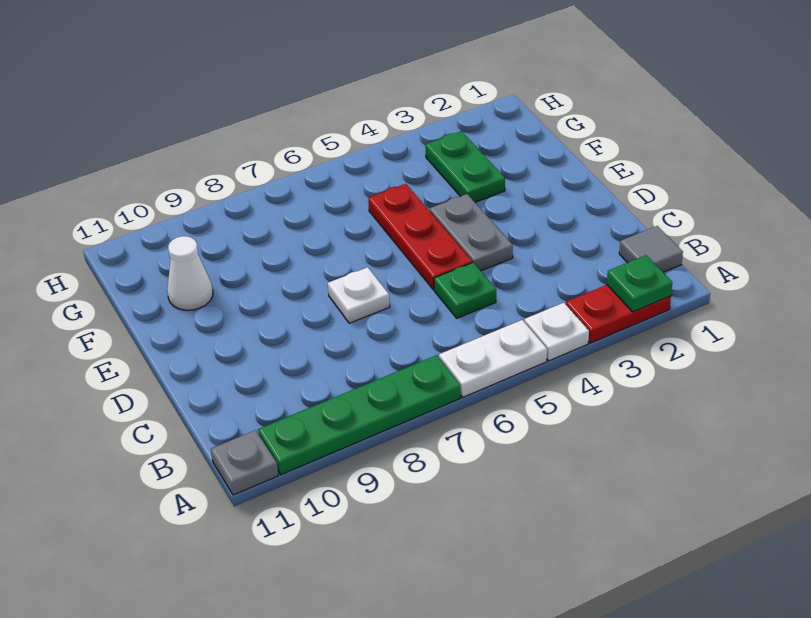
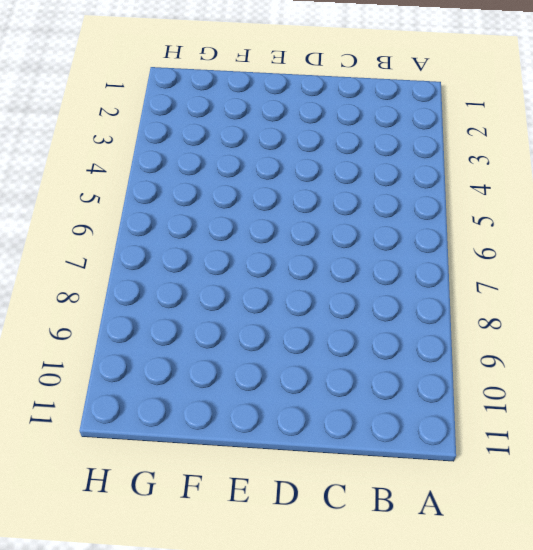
none -> red plate A2:A3 level 1
none -> white plate A4 level 1
none -> white plate A5:A6 level 1

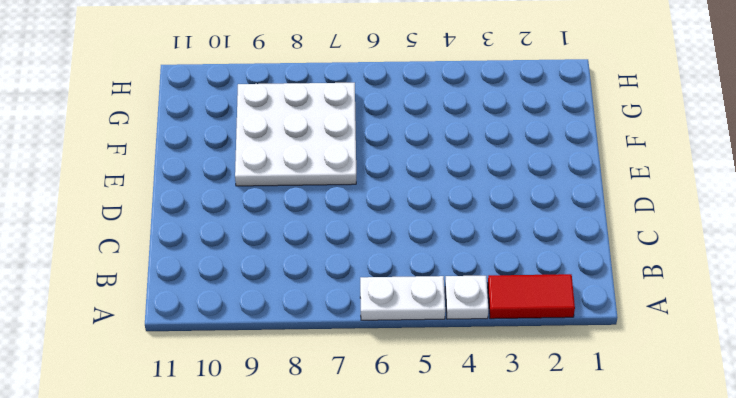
red tile A2:A3 level 1 -> red plate A2:A3 level 1
white plate E7:G9 level 1 -> none
none -> green plate A7:A10 level 1
none -> grey plate A11 level 1
none -> grey tile B1 level 1

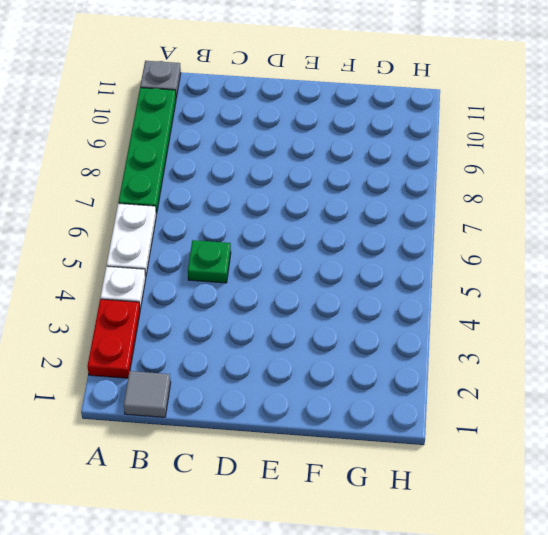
none -> grey plate D4:E4 level 1
none -> red plate D5:F5 level 1
none -> white plate D7 level 1

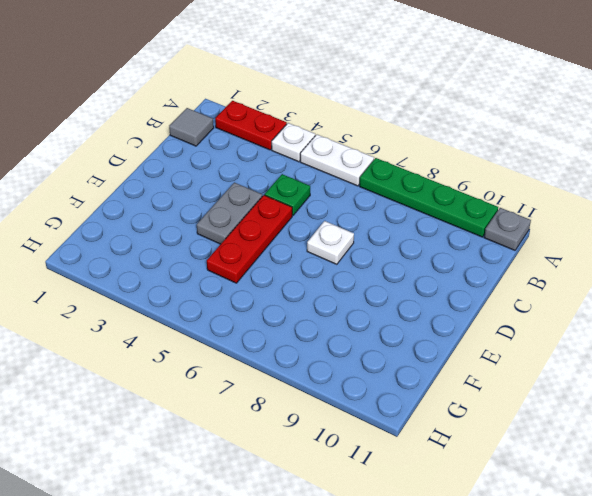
none -> green plate F3:G3 level 1
none -> white cone F10 level 1
none -> green plate A2 level 2

